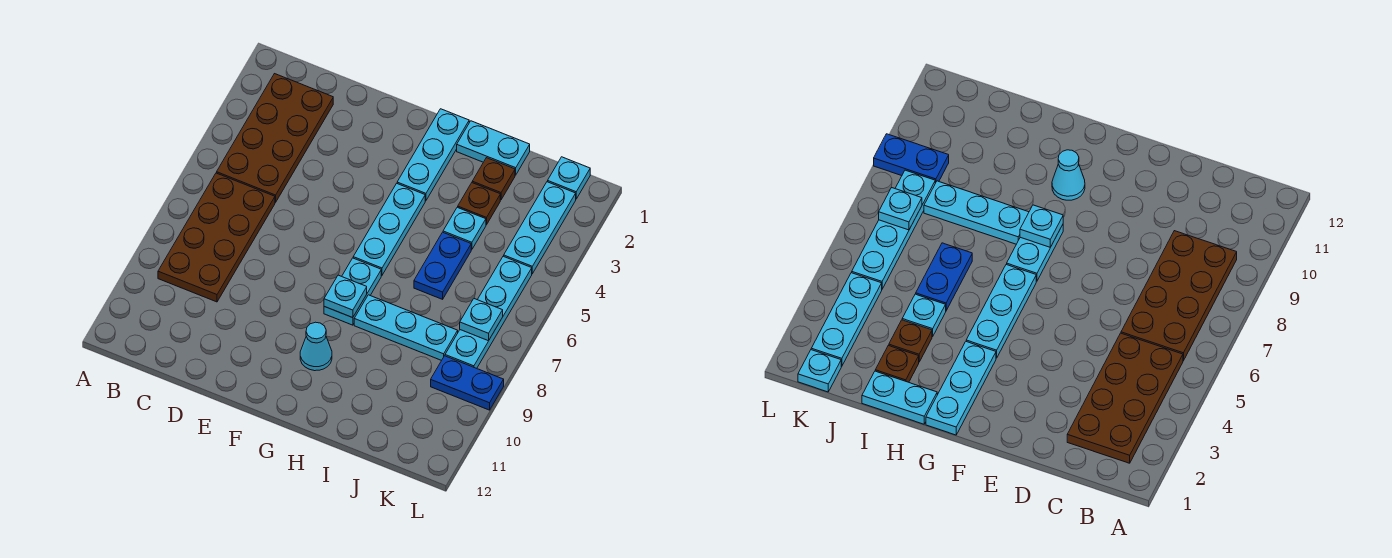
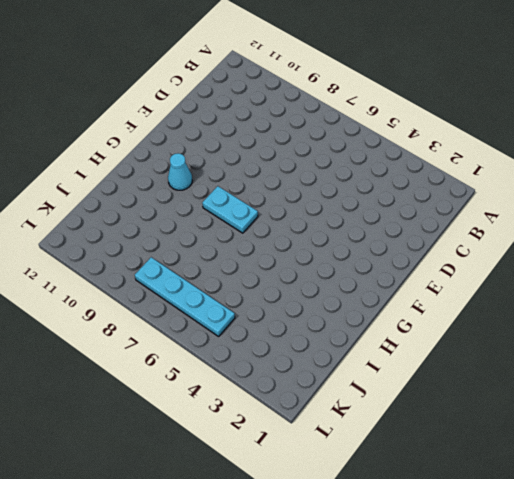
none -> brown plate B2:C5 level 1
none -> brown plate B6:C9 level 1
none -> cyan plate G1:G3 level 1

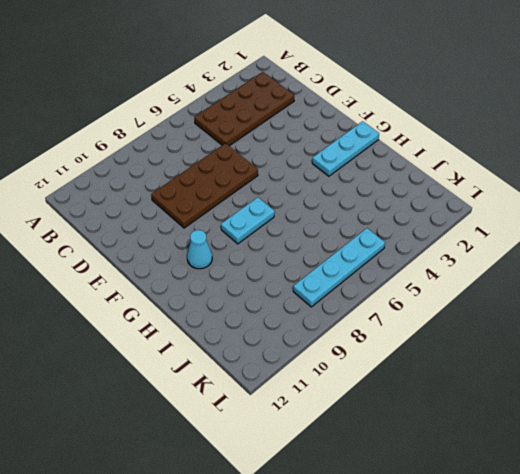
brown plate D6:E9 level 1 -> brown plate B6:C9 level 1
none -> cyan plate G4:G6 level 1
none -> cyan plate H1:I1 level 1
none -> cyan plate H8:J8 level 1

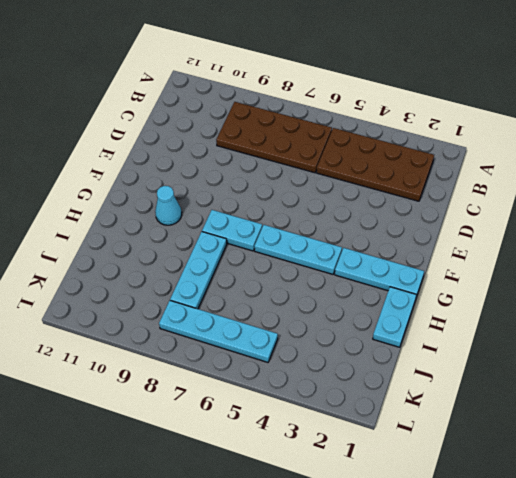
none -> brown plate I2 level 1
none -> brown plate I3 level 1
none -> cyan plate I4 level 1

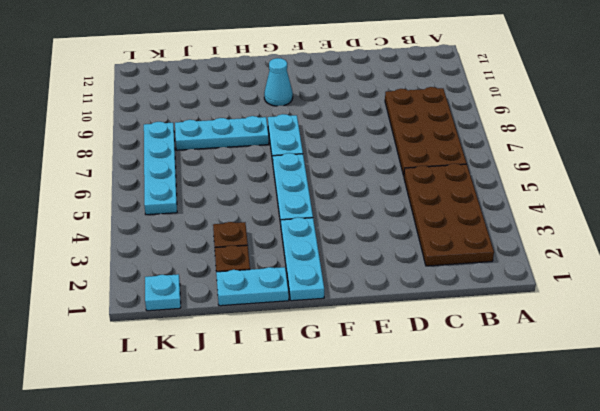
none -> cyan plate I4 level 1
none -> blue plate I5:I6 level 1
none -> cyan plate K2:K4 level 1

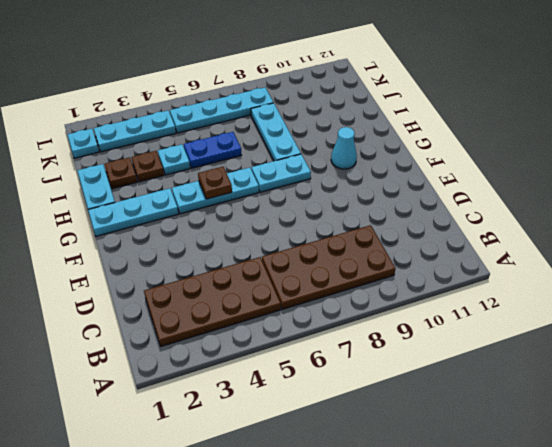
brown plate G5 level 2 -> none
none -> blue plate K9:L9 level 1
none -> cyan plate G8 level 2
none -> cyan plate K7 level 2

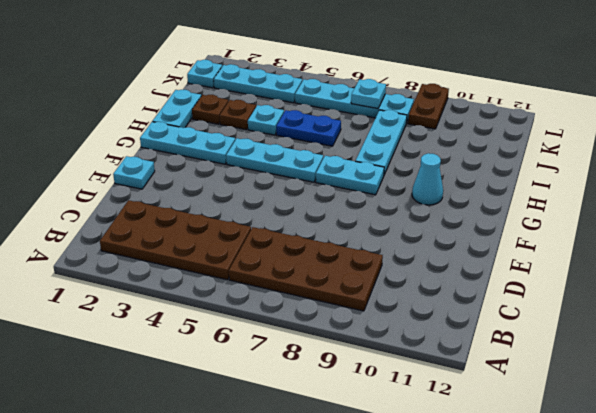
cyan plate E1 level 1 -> cyan plate G8 level 2
brown plate K9:L9 level 1 -> blue plate K9:L9 level 1

